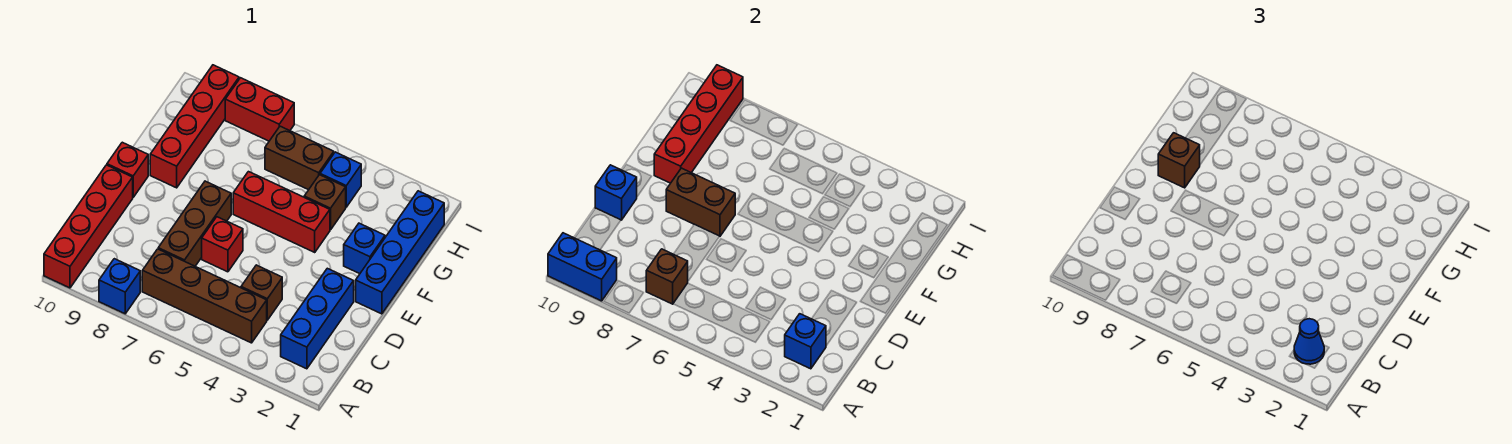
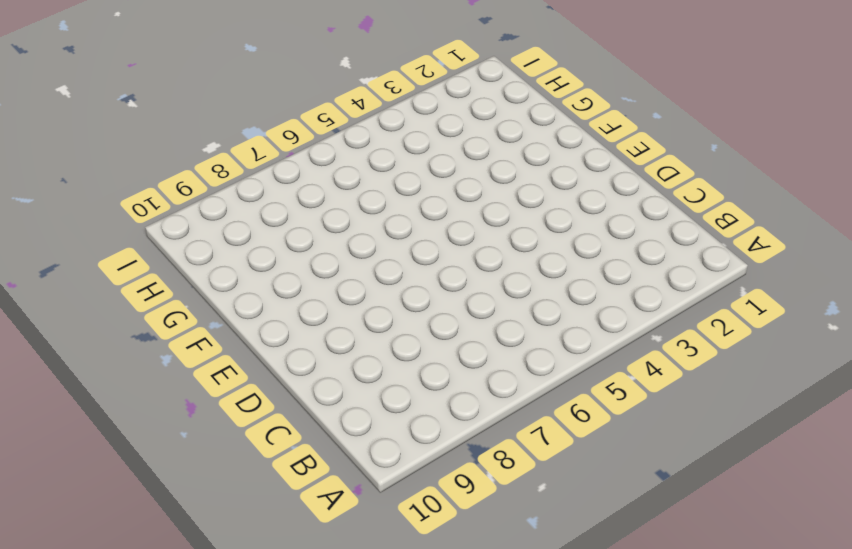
none -> blue brick A8 level 1
none -> red brick A10:D10 level 1
none -> blue brick B2:D2 level 1

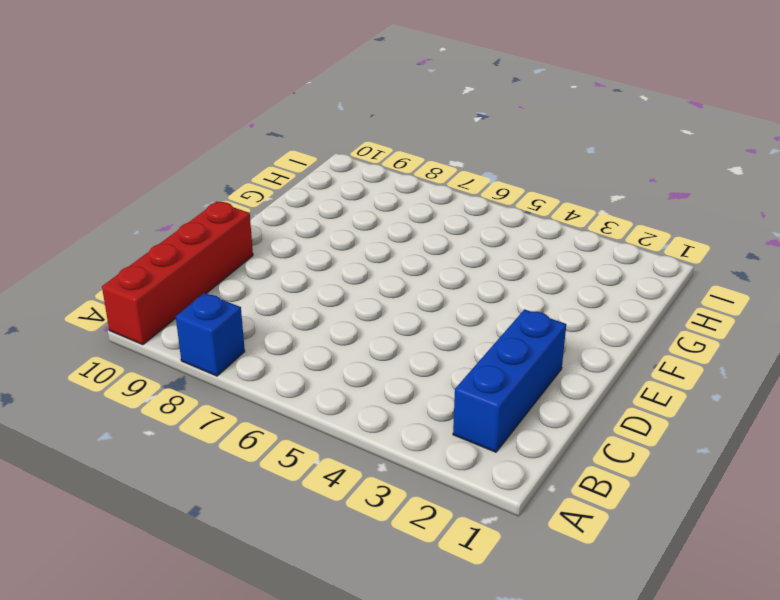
none -> brown brick B4:B7 level 1
none -> brown brick C4 level 1
none -> brown brick C7:E7 level 1

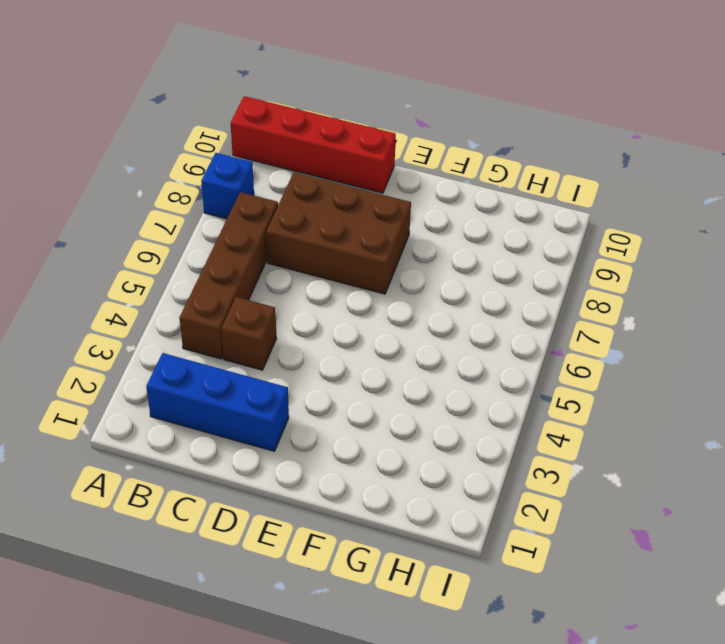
brown brick C7:E8 level 1 -> brown brick C7:E7 level 1
none -> red brick D6 level 1
none -> blue brick E1:H1 level 1
none -> red brick E10 level 1

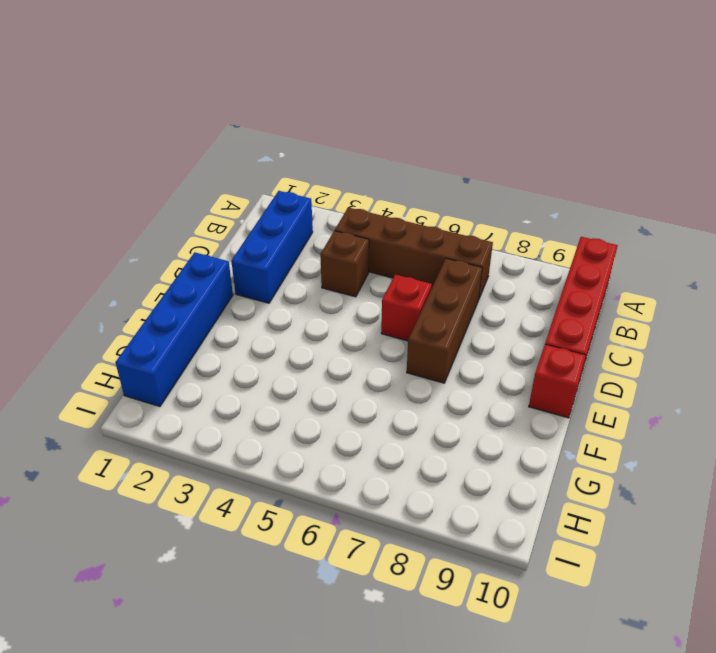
none -> blue brick A8 level 1
none -> blue brick F2 level 1
none -> red brick F4:F6 level 1

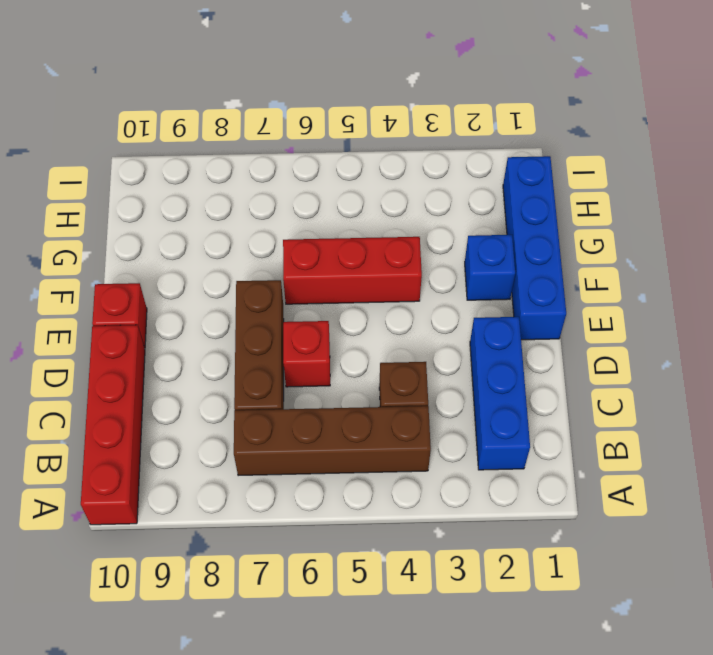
none -> blue brick A8 level 1
none -> red brick F9:I9 level 1
none -> brown brick G4 level 1

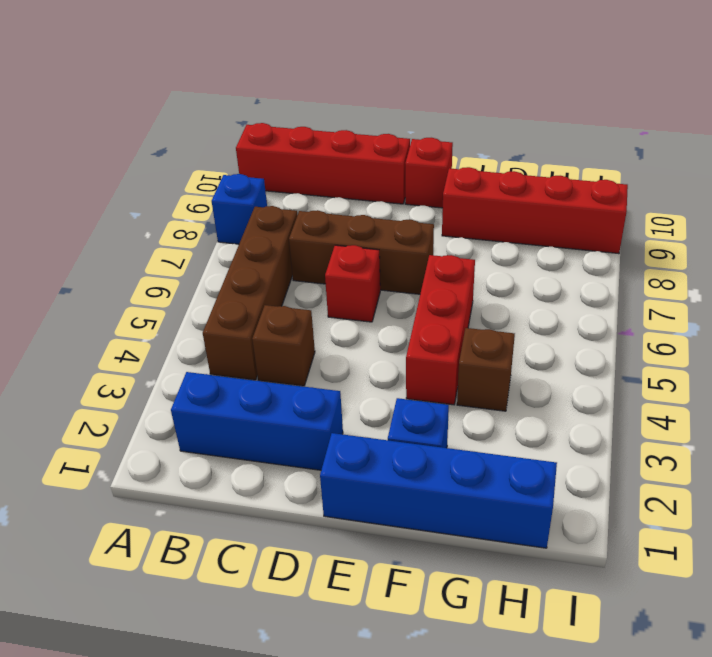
none -> blue brick H4 level 1
none -> brown brick H5:H6 level 1
none -> red brick I7:I8 level 1

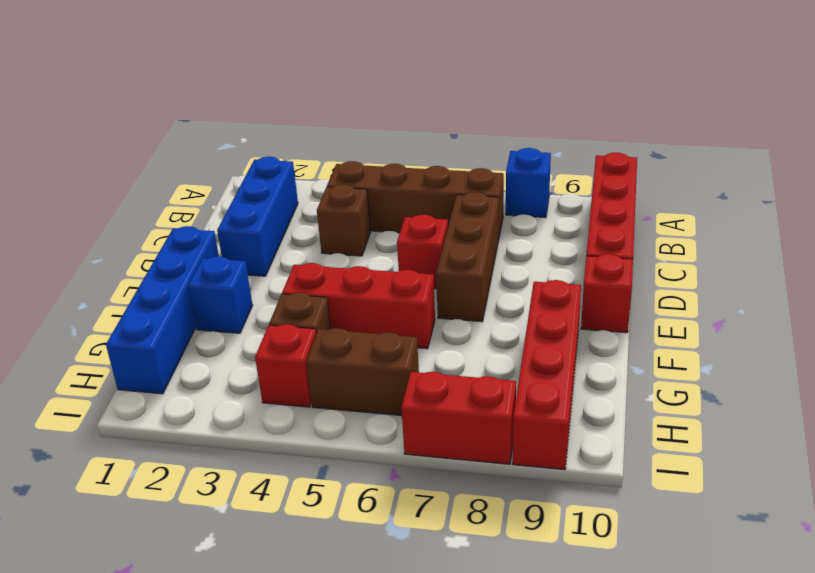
red brick H4 level 1 -> blue brick H4 level 1
none -> blue brick A9:A10 level 2
none -> blue brick B2 level 2
none -> brown brick B7 level 2

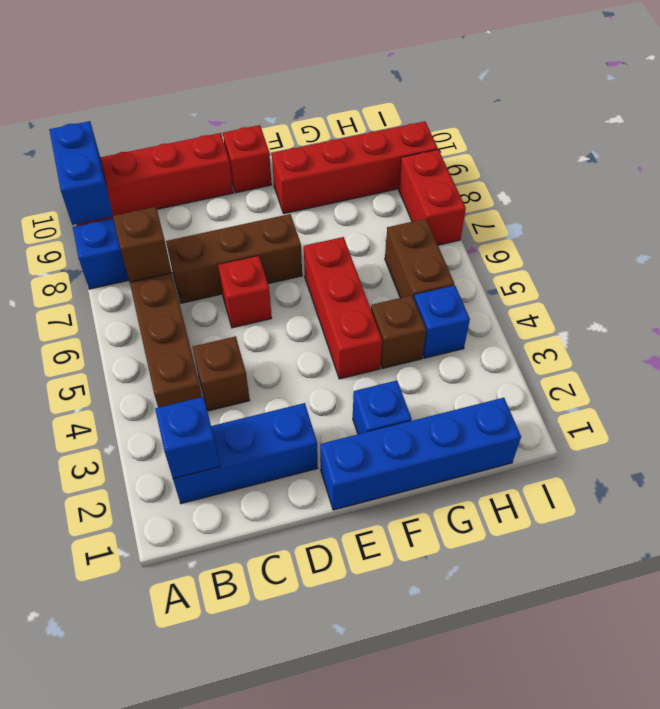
none -> blue brick D10 level 2
none -> brown brick E7:E8 level 2
none -> red brick F9:I9 level 2

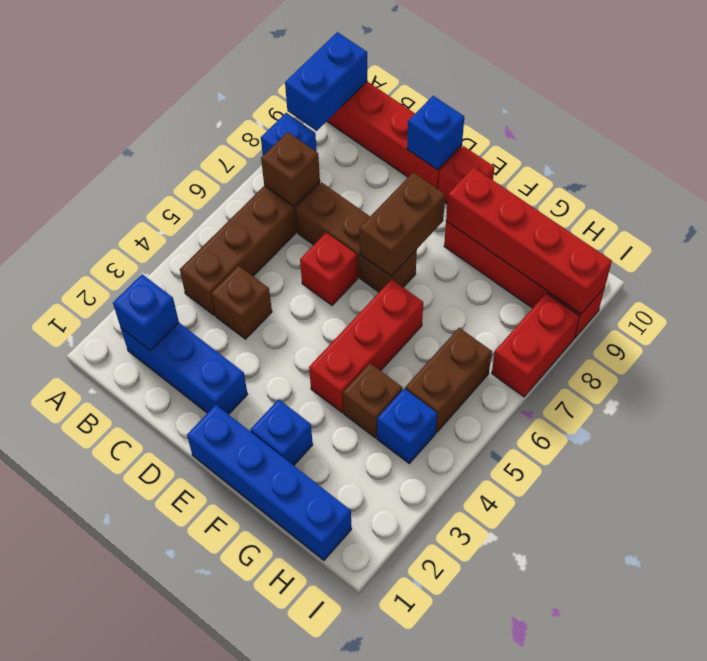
none -> blue cone B2 level 3
none -> brown brick F9 level 3

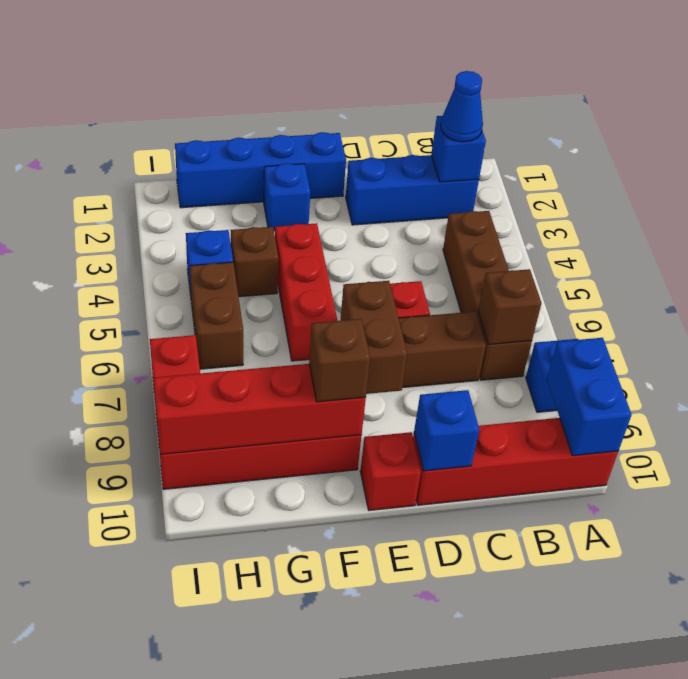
none -> brown brick C4 level 1

